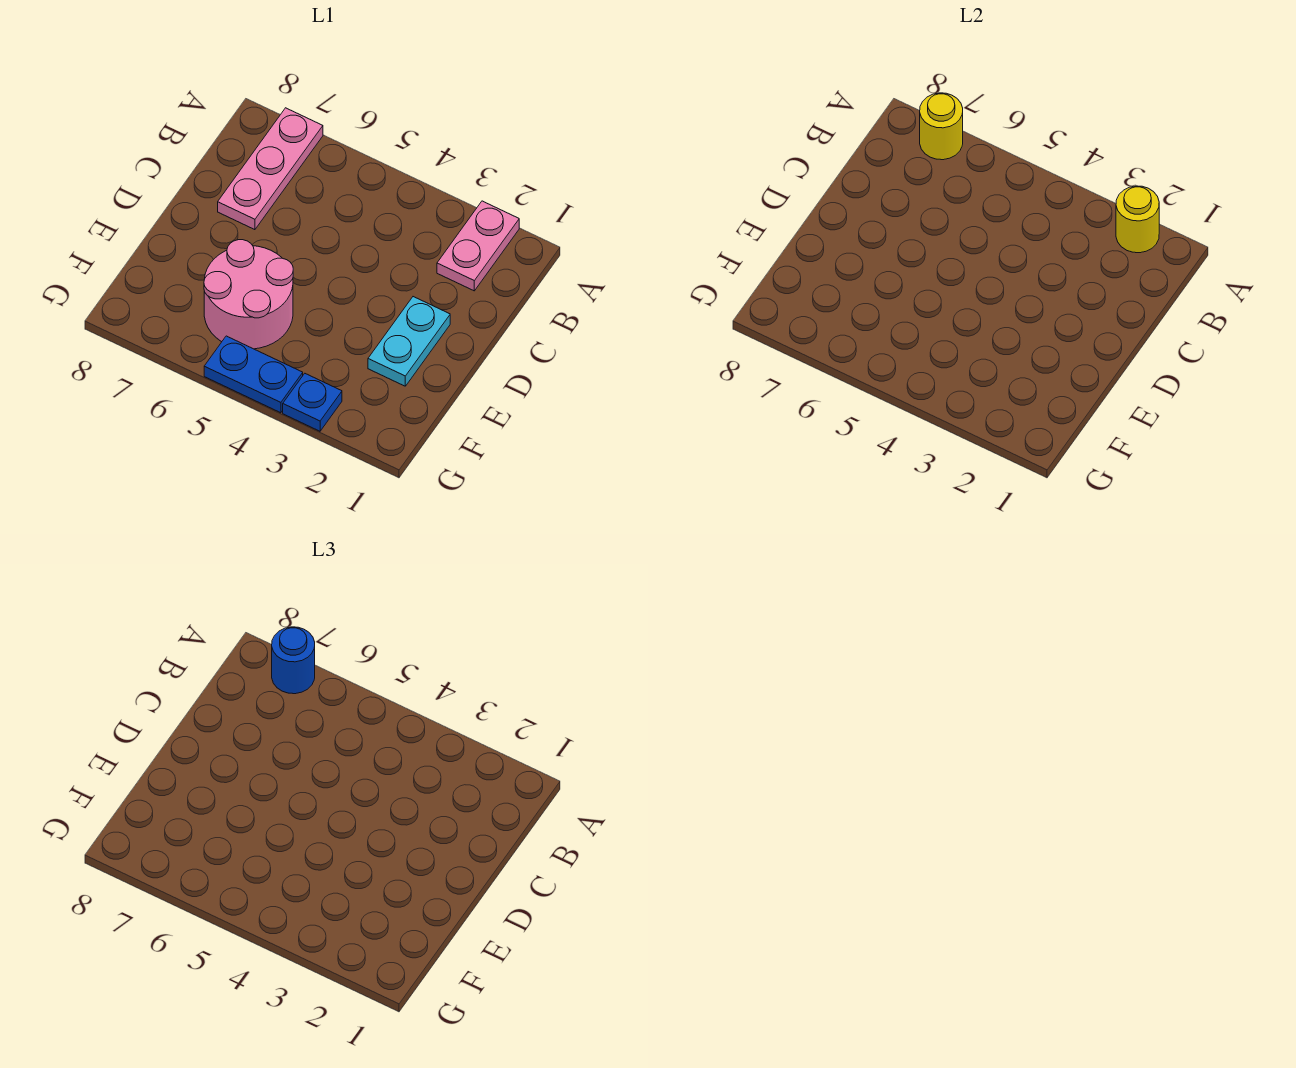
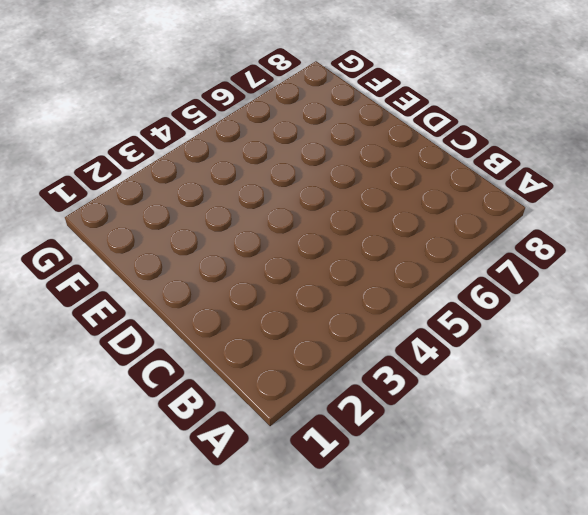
none -> pink plate A2:B2 level 1
none -> pink plate A7:C7 level 1

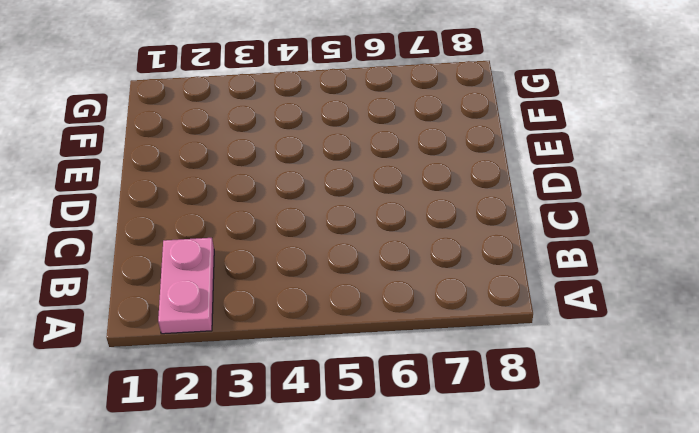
none -> pink plate A7:C7 level 1
none -> cyan plate D2:E2 level 1

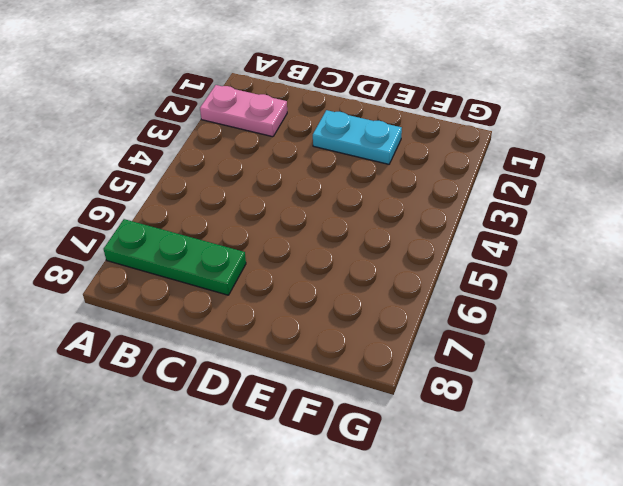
green plate A7:C7 level 1 -> pink plate A7:C7 level 1
none -> pink round brick E5:F6 level 1
none -> blue plate G3 level 1

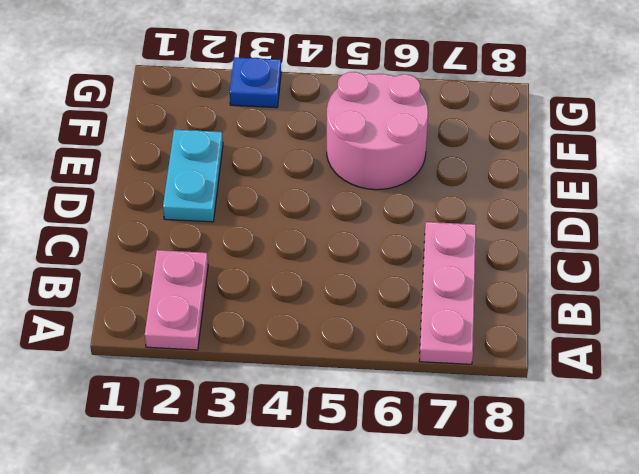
none -> blue plate G4:G5 level 1
none -> yellow round brick A2 level 2

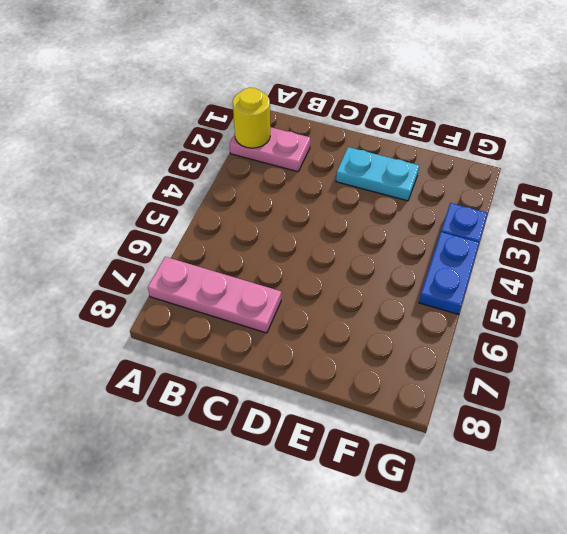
none -> pink round brick E5:F6 level 1
none -> yellow round brick A7 level 2

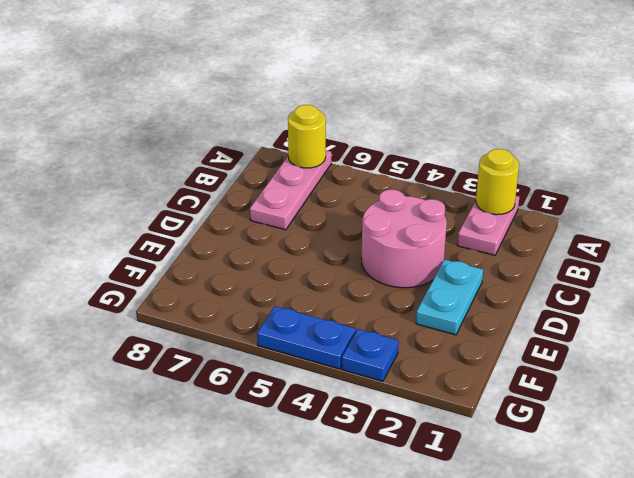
pink round brick C3:D4 level 1 -> pink round brick E5:F6 level 1
none -> blue round brick A7 level 3

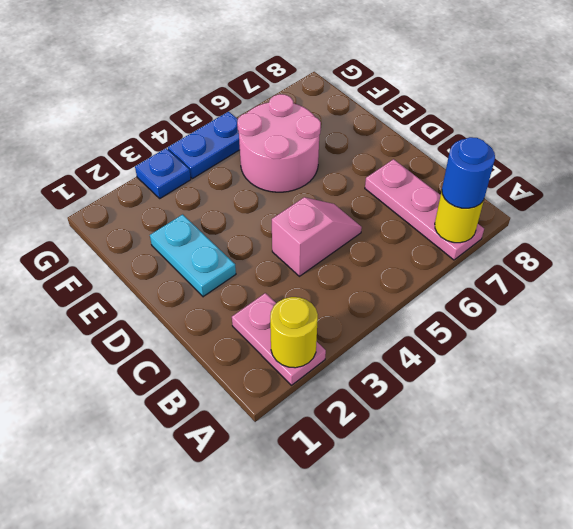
pink slope C4:C5 level 1 top 4 -> none

